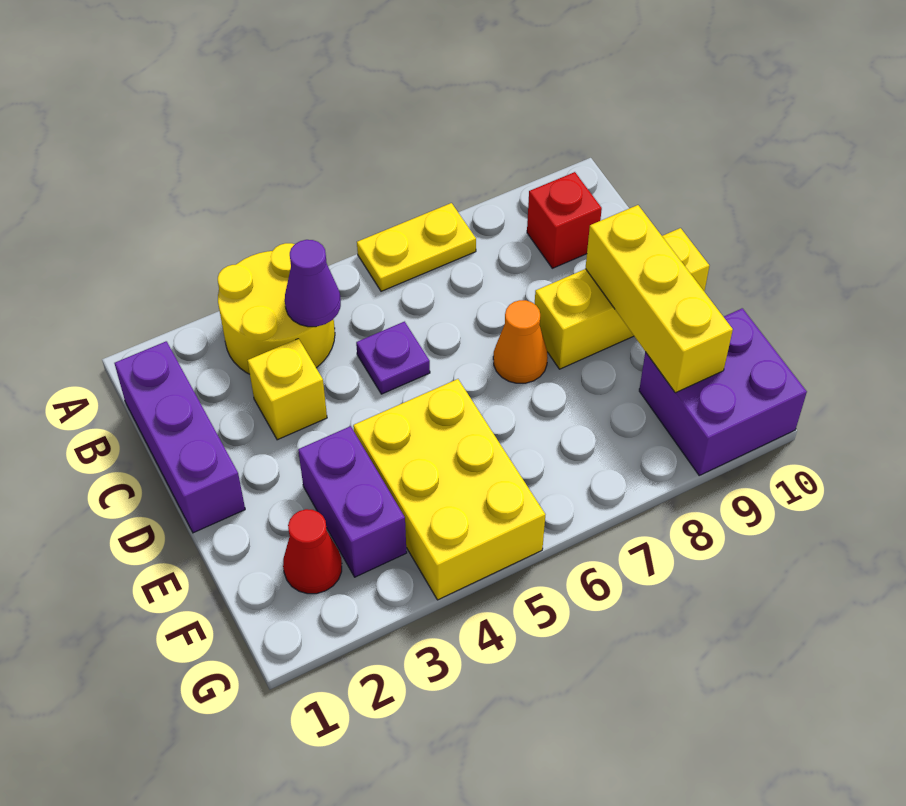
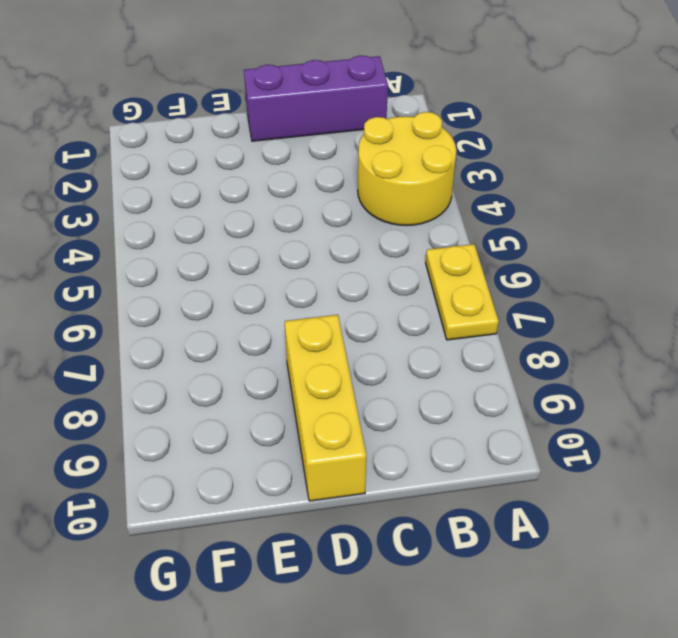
none -> red brick B9 level 1
none -> yellow brick C3 level 1
none -> purple plate C5 level 1

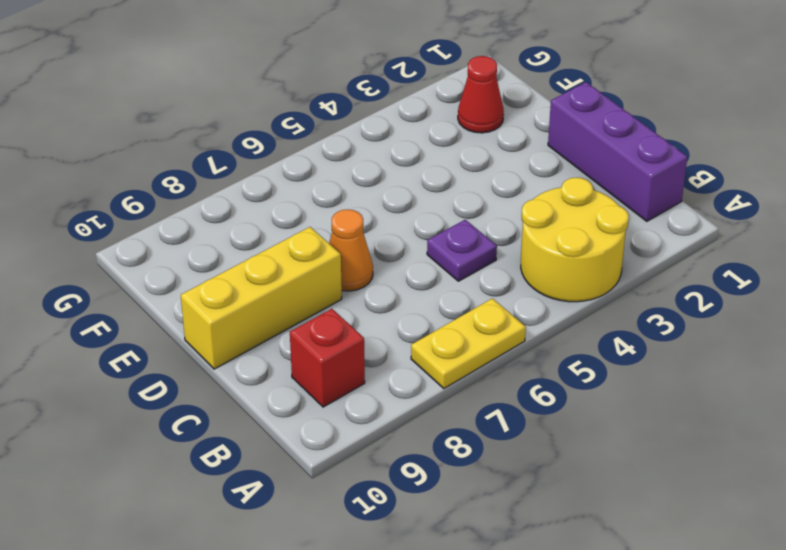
none -> yellow brick C3 level 1
none -> purple brick E3:F3 level 1
none -> yellow brick E4:G5 level 1

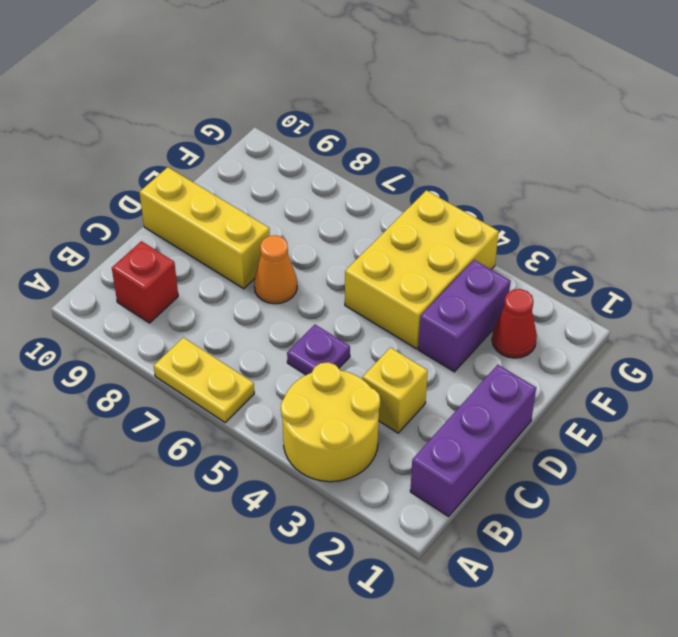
none -> purple brick F9:G10 level 1
none -> purple cone B4 level 2
none -> yellow brick D9:F9 level 2

